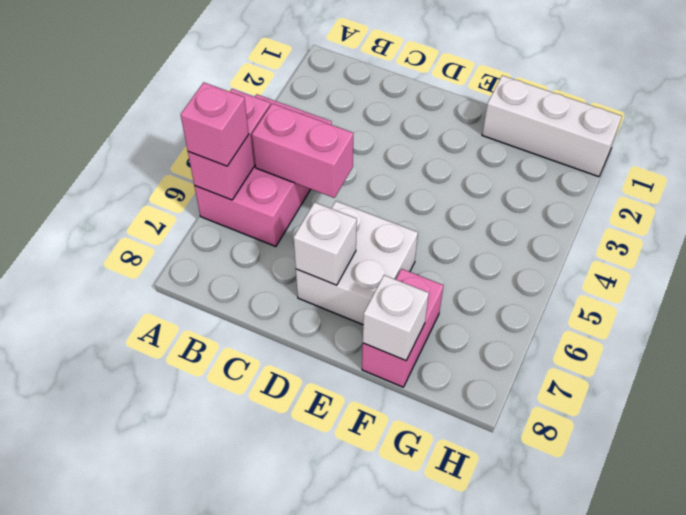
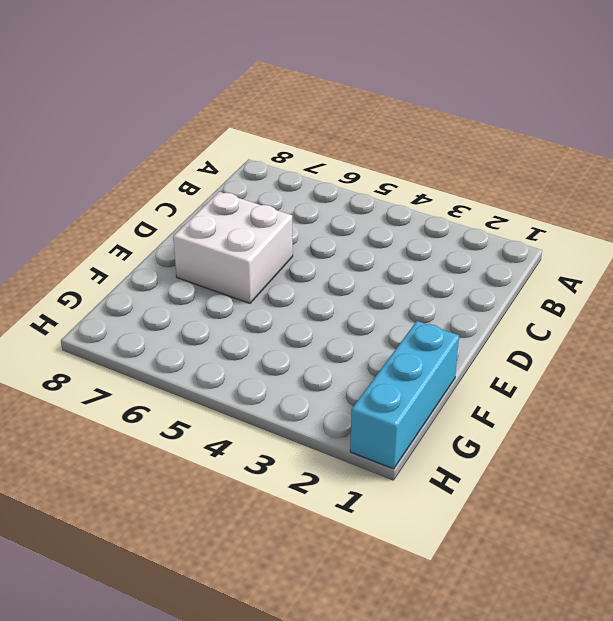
cyan brick F1:H1 level 1 -> white brick F1:H1 level 1
none -> pink brick A4:B6 level 1
none -> pink brick F7:F8 level 1

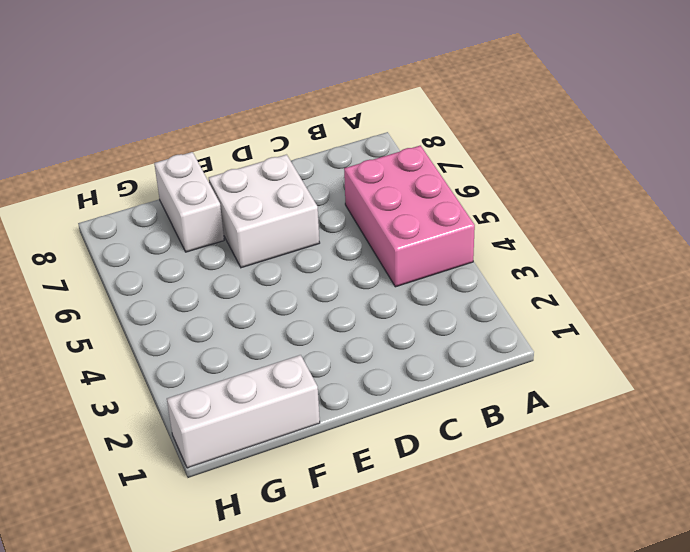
white brick F7:F8 level 1 -> pink brick F7:F8 level 1
none -> pink brick A5:A6 level 2
none -> pink brick B5:C5 level 2

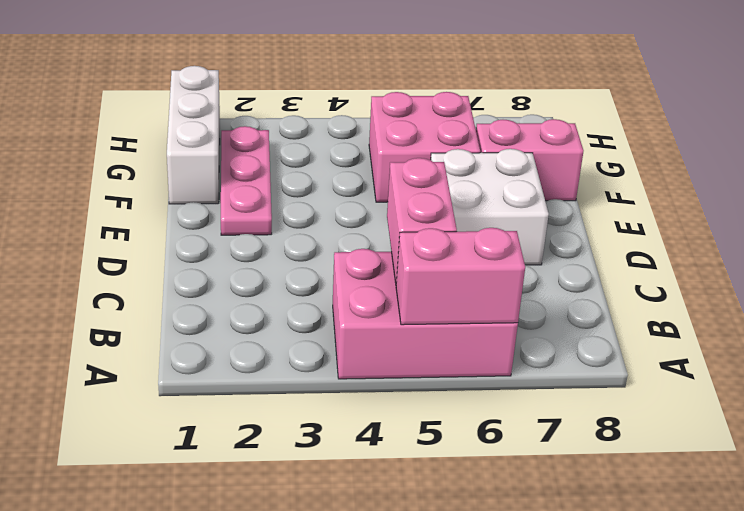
pink plate E2:G2 level 1 -> none
pink brick F5:G6 level 1 -> none
none -> white brick D7 level 2
none -> white brick F8 level 2

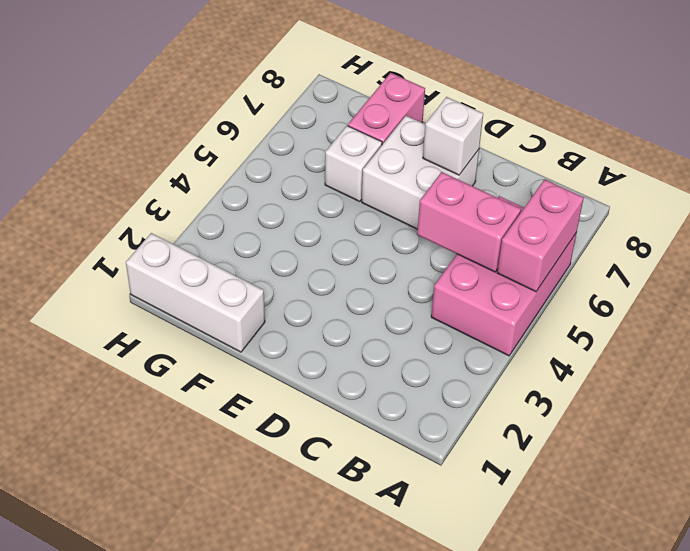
white brick F6 level 1 -> white brick F8 level 2
none -> pink brick A6 level 3

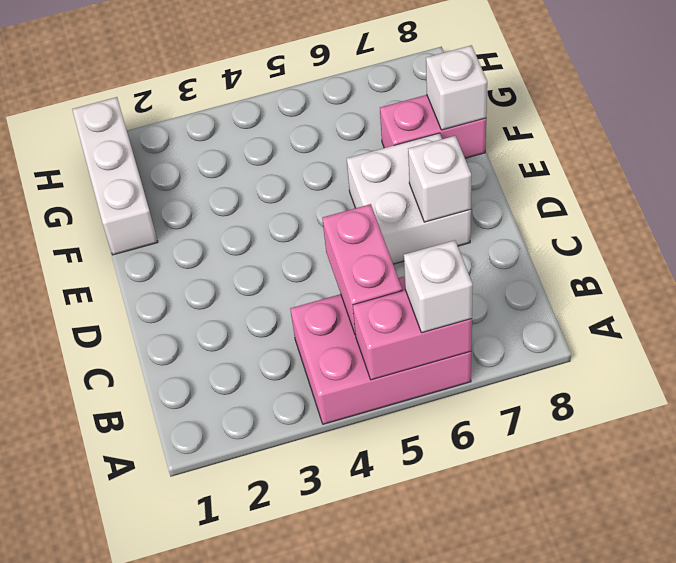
white brick A6 level 3 -> pink brick A6 level 3

